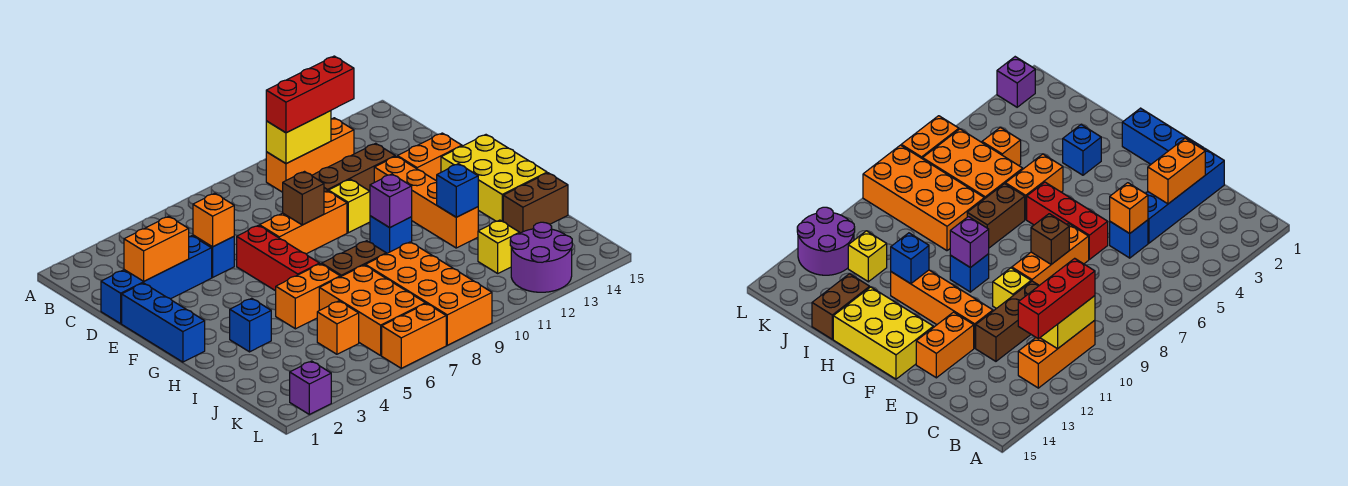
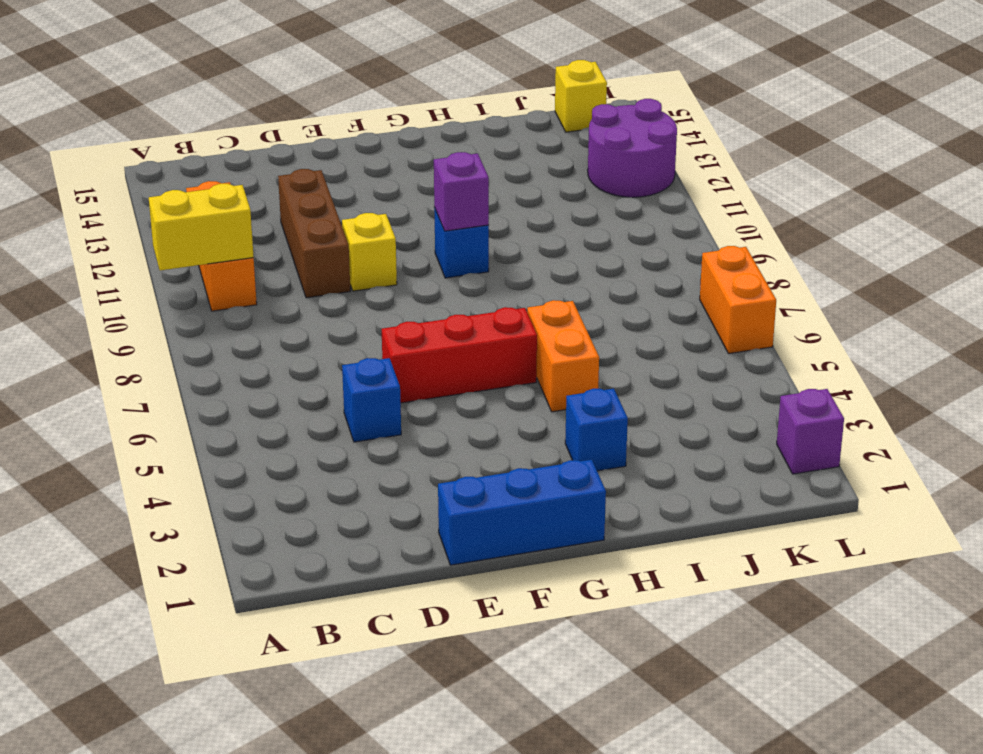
yellow brick A10:B10 level 2 -> yellow brick B10:B11 level 2
yellow brick K15 level 1 -> yellow brick J12 level 1
none -> blue brick D1:D4 level 1
none -> orange brick E7:E9 level 1
none -> orange brick E12:H12 level 1
none -> orange brick E13:E14 level 1

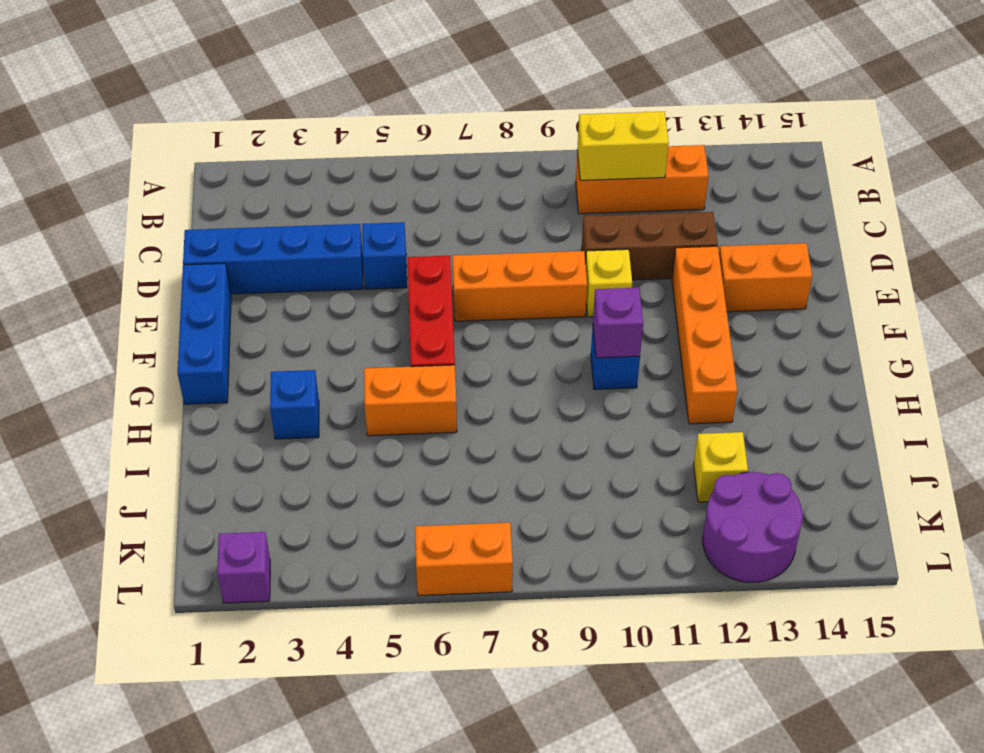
none -> yellow brick F14:H15 level 1
none -> brown brick H7:H8 level 1
none -> orange brick I6:K7 level 1
none -> orange brick I8:L9 level 1

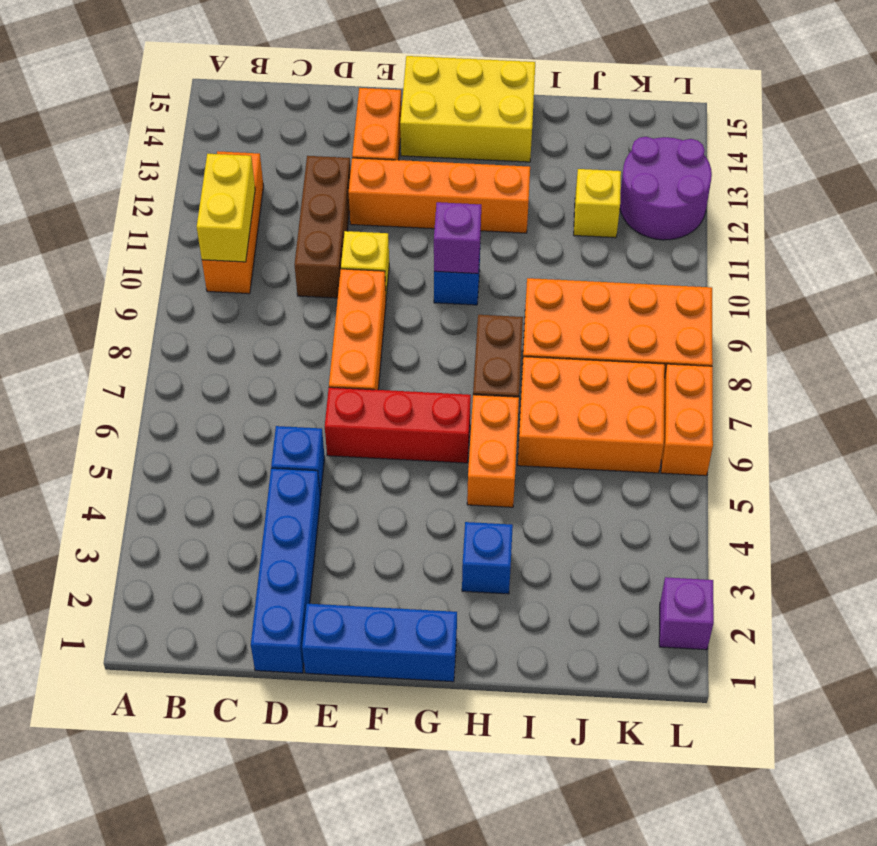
none -> brown brick I14:I15 level 1
none -> orange brick J5 level 1
none -> orange brick D2:D3 level 2
none -> orange brick D5 level 2

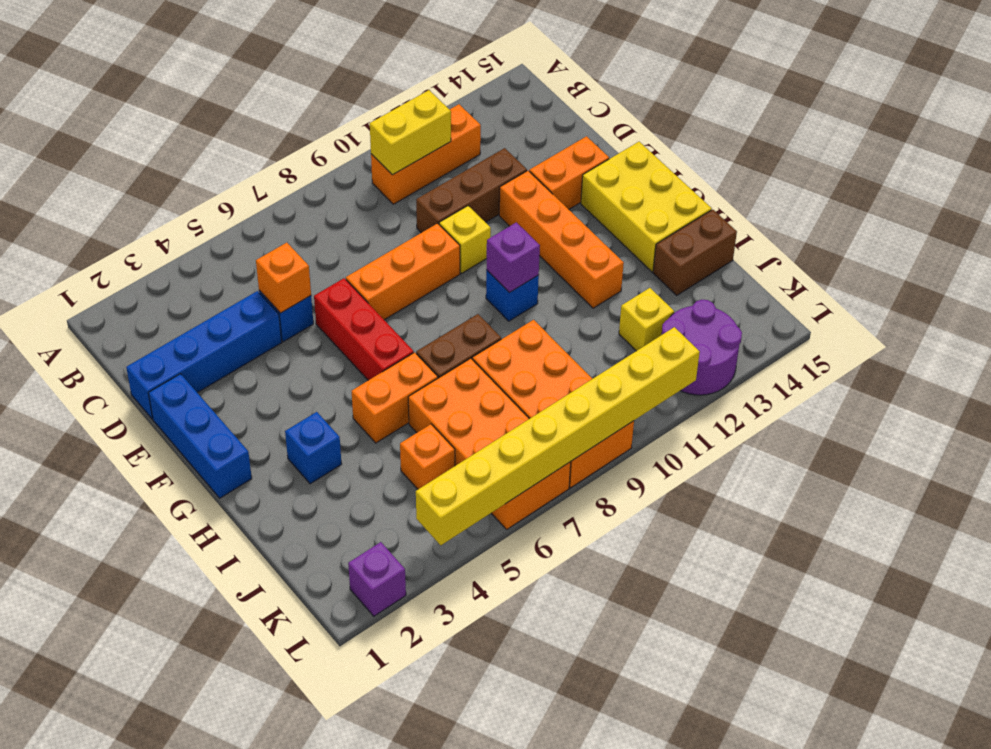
yellow brick L4:L11 level 2 -> none
none -> orange brick D2:D3 level 2
none -> brown brick E8 level 2
none -> blue brick H12 level 2
none -> red brick B10:B12 level 3

